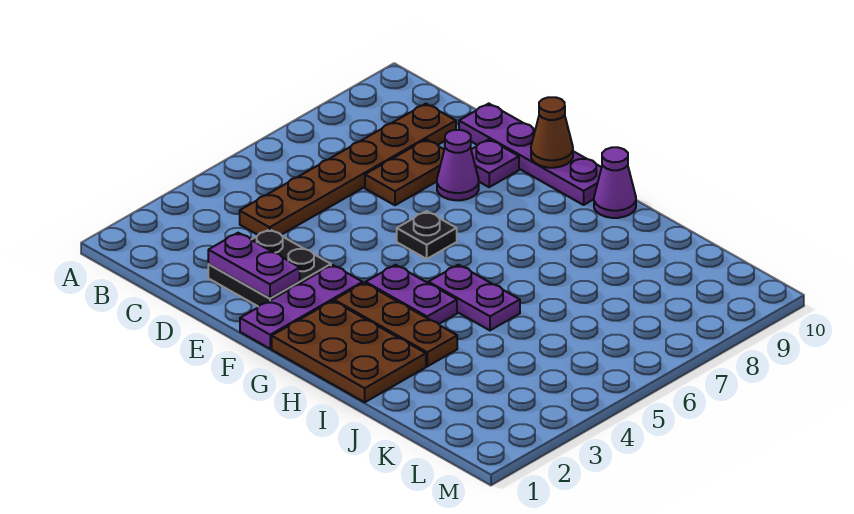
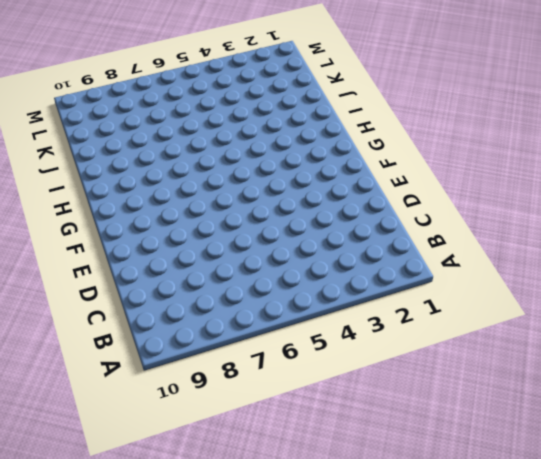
none -> brown plate C4:C9 level 1
none -> black plate D2:E3 level 1
none -> brown plate D7:D8 level 1

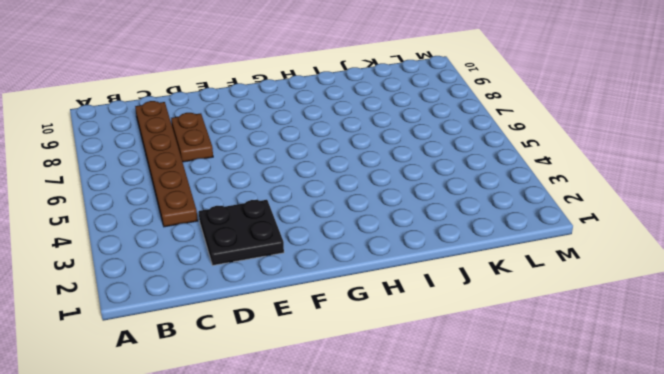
none -> purple plate D10:G10 level 1
none -> purple cone E8 level 1
none -> purple plate E9 level 1

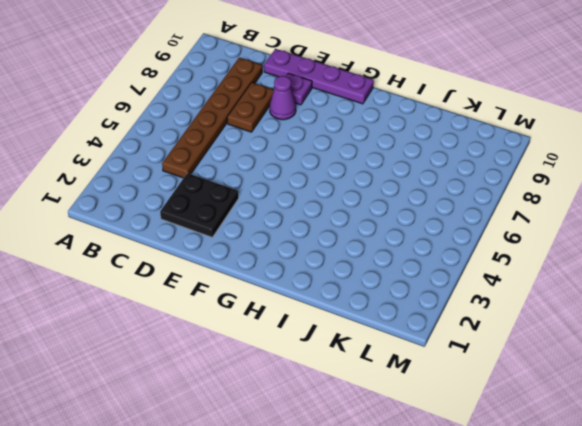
none -> purple plate F1:F3 level 1
none -> black plate F6 level 1
none -> brown plate G1:I2 level 1

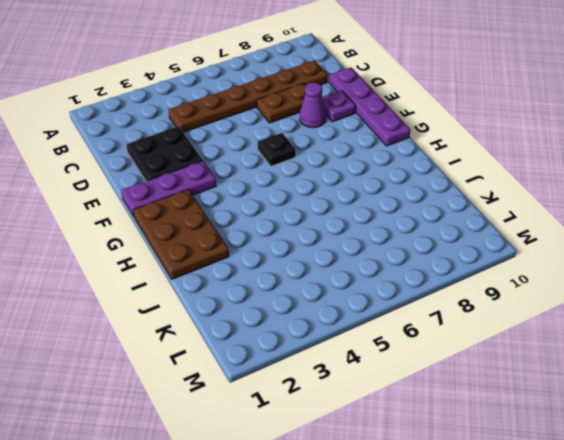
none -> brown plate G3:I3 level 1
none -> purple plate G4:H4 level 1
none -> purple plate H5:I5 level 1

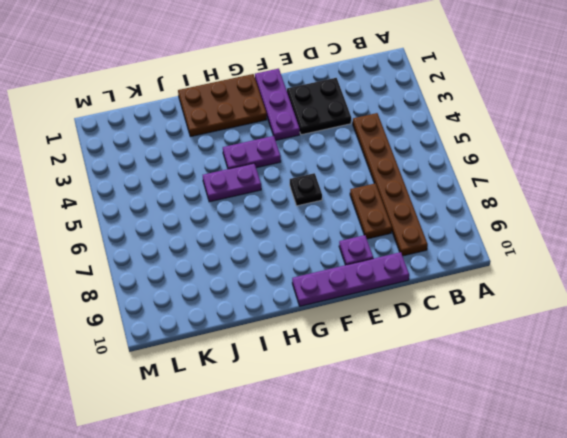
none -> purple cone E8 level 1
none -> brown plate G3:I3 level 1
none -> purple cone H10 level 1

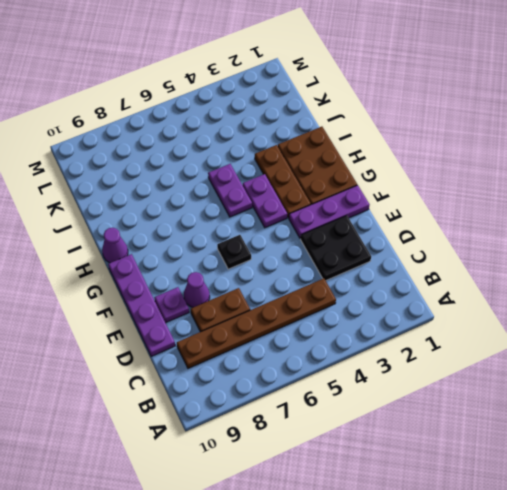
none -> purple plate D2:E2 level 2
none -> brown cone F10 level 2

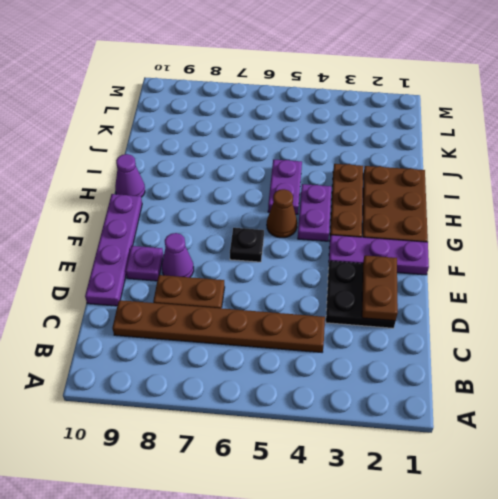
brown plate D2:E2 level 2 -> purple plate D2:E2 level 2
brown cone G5 level 1 -> brown cone F10 level 2

